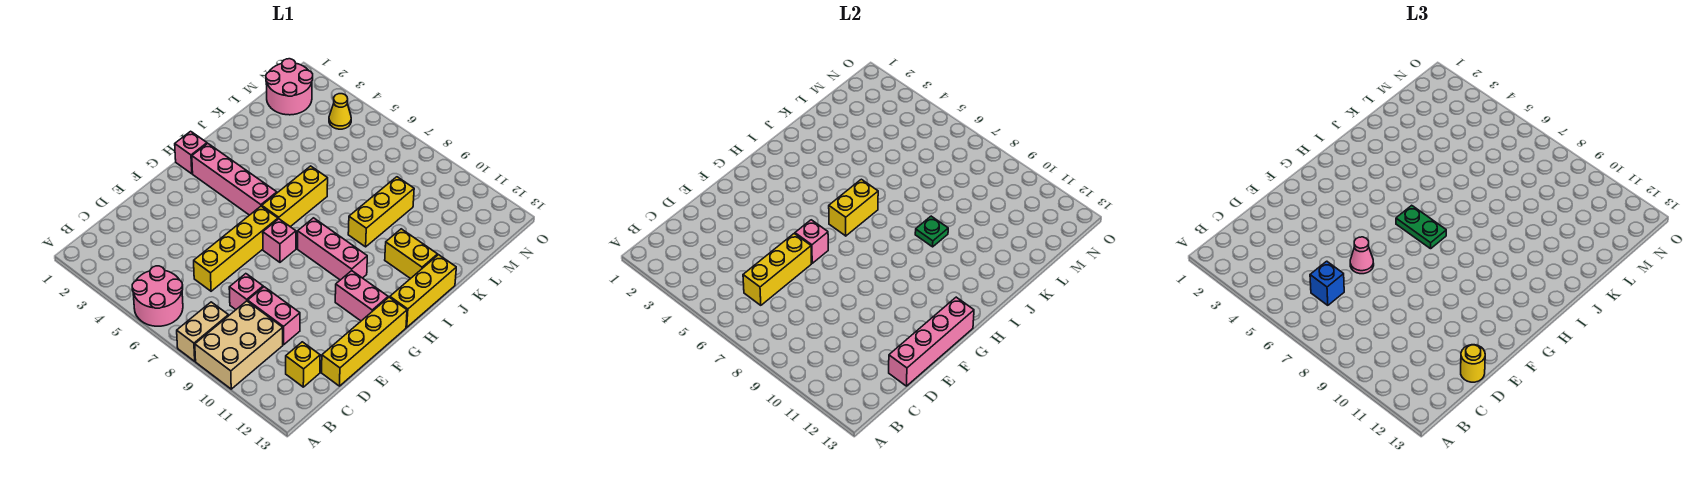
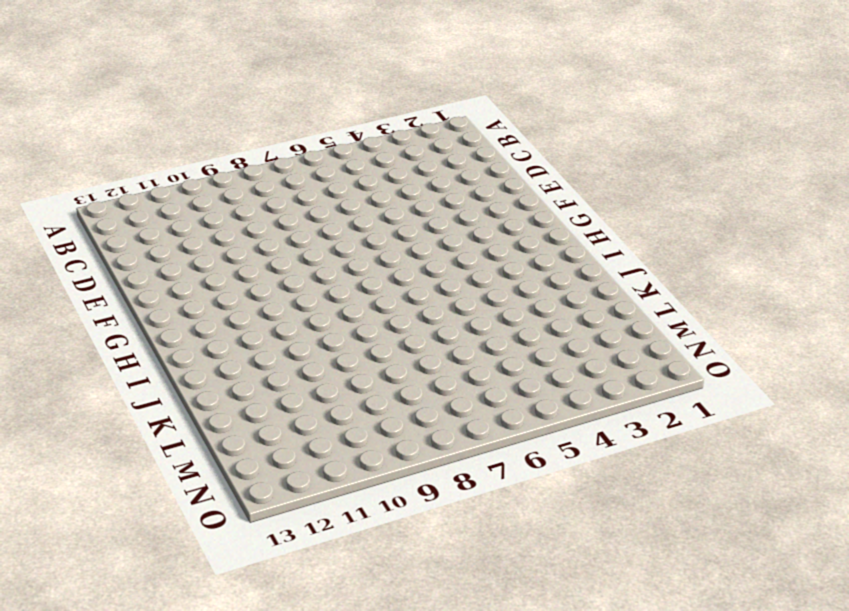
none -> pink round brick A5:B6 level 1
none -> tan brick A8:B8 level 1
none -> tan brick A9:C10 level 1

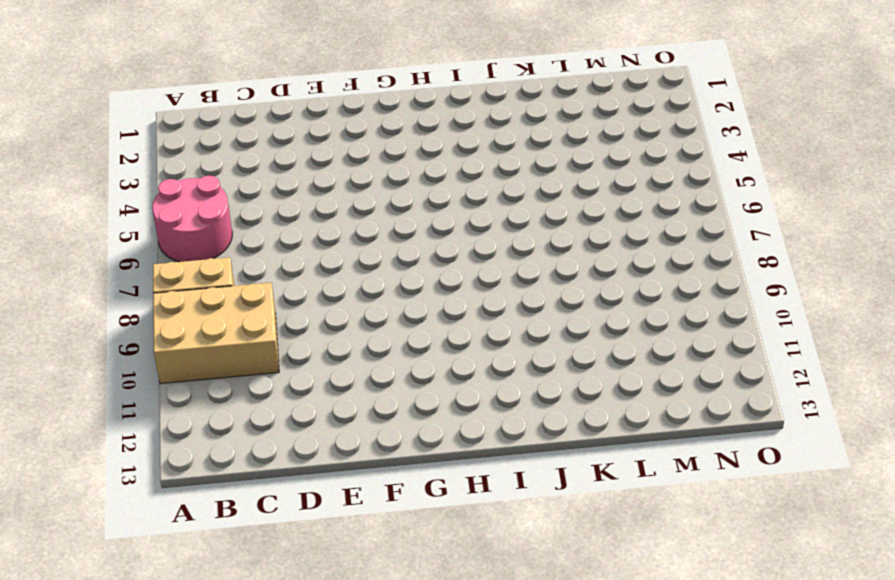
none -> yellow brick C12 level 1
none -> yellow brick D6:G6 level 1
none -> pink brick D8 level 1

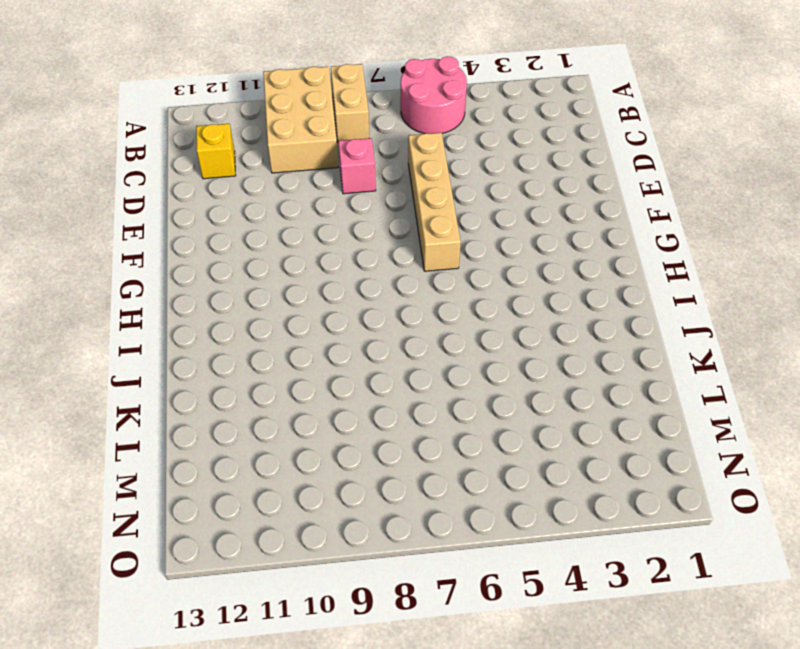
tan brick D6:G6 level 1 -> yellow brick D6:G6 level 1
none -> pink brick D9:D10 level 1
none -> yellow brick D13:G13 level 1
none -> pink brick G7 level 1

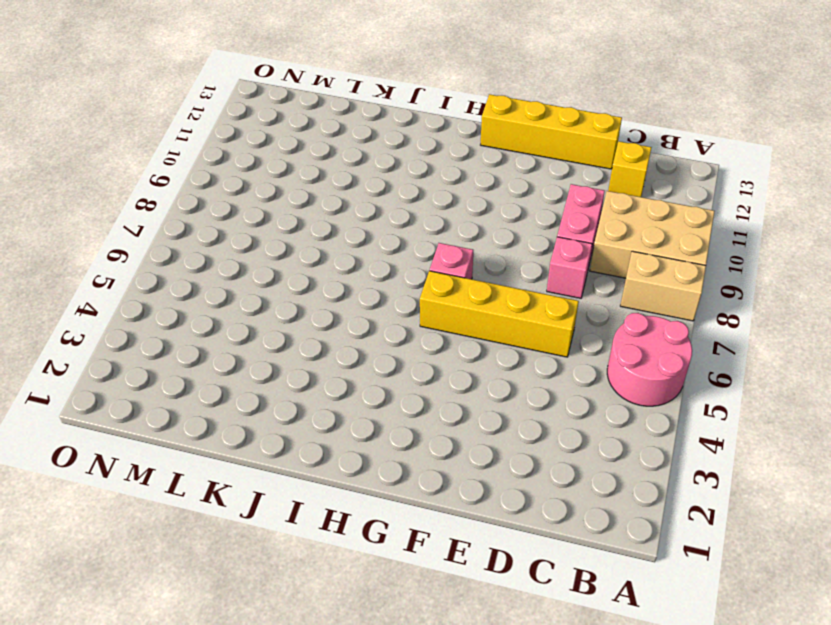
none -> pink brick G11:G12 level 1
none -> pink brick H1 level 1
none -> pink brick H2:H5 level 1

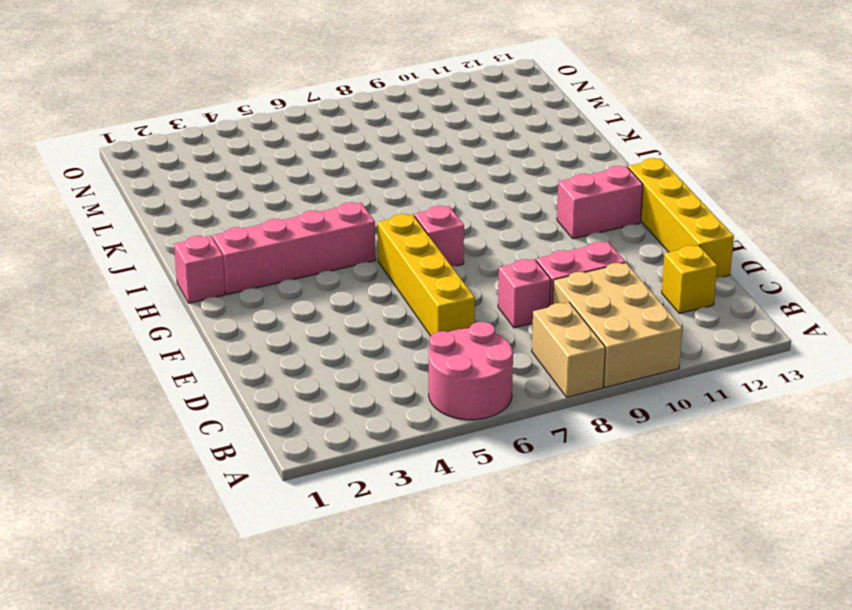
none -> yellow brick H6:J6 level 1
none -> pink brick H8:H10 level 1
none -> yellow brick H13:J13 level 1

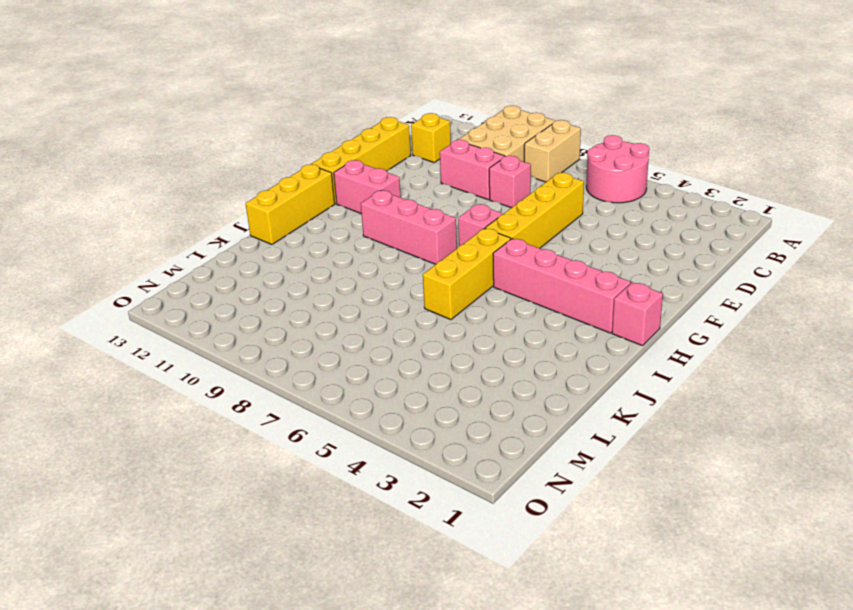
none -> yellow brick J9:L9 level 1
none -> yellow brick J11:J12 level 1
none -> pink round brick M1:N2 level 1

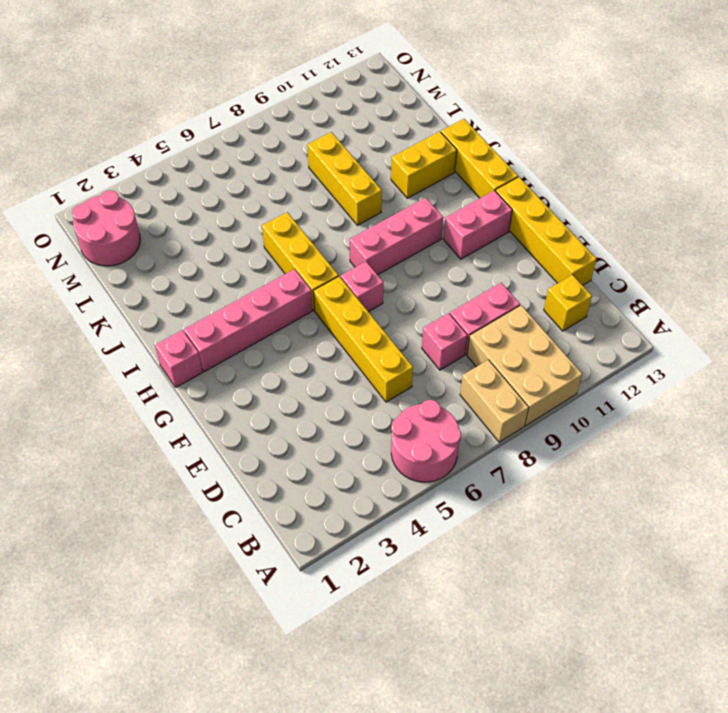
none -> yellow cone N4 level 1
none -> yellow brick C6:E6 level 2
none -> pink brick D13:G13 level 2

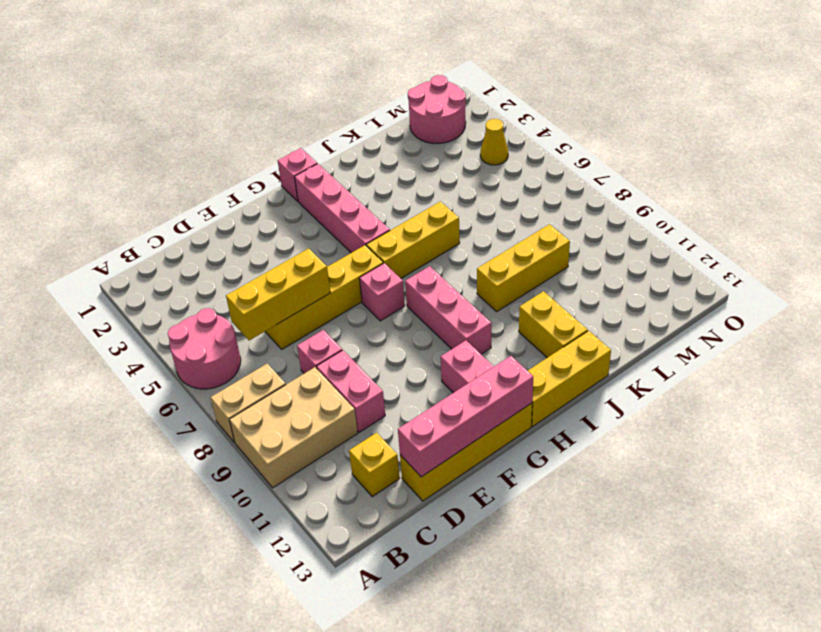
none -> pink brick F6 level 2
none -> yellow brick H6:I6 level 2
none -> green plate J9 level 2

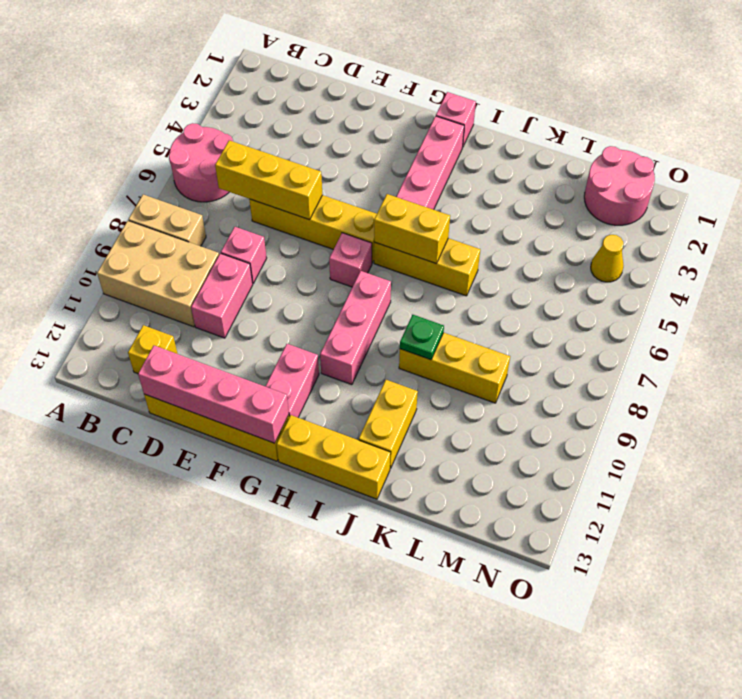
none -> pink brick F6 level 2
none -> blue brick C6 level 3
none -> yellow round brick D13 level 3

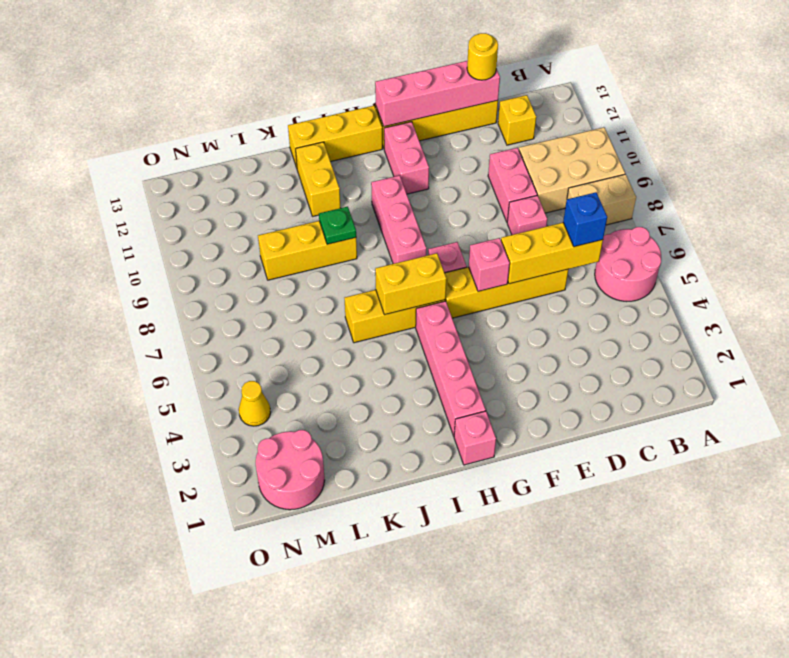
none -> pink cone E6 level 3
none -> green plate H6:H7 level 3

